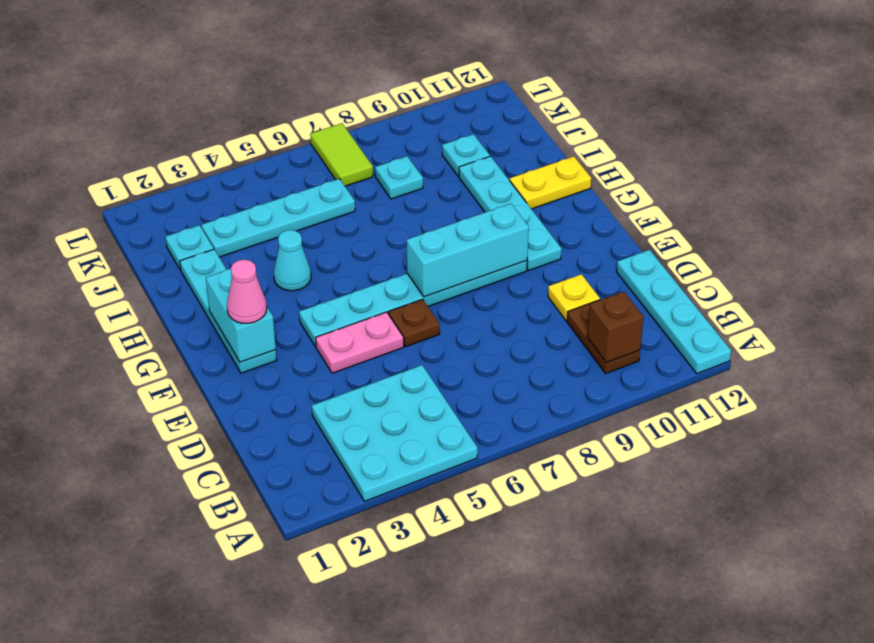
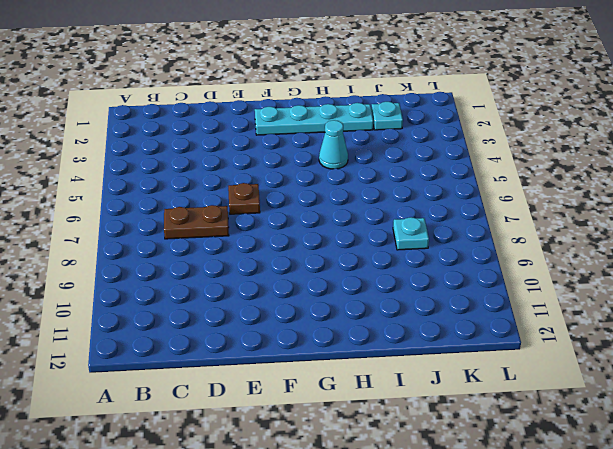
brown plate C7:D7 level 1 -> brown plate B10:C10 level 1
none -> cyan plate A3:C5 level 1
none -> cyan plate A12:D12 level 1
none -> yellow plate D10 level 1

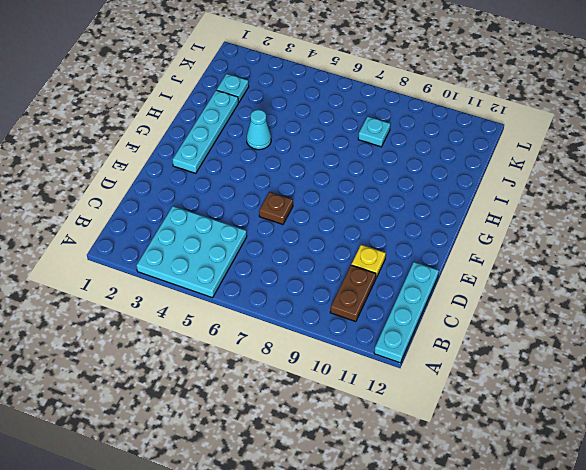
none -> pink plate E4:E5 level 1
none -> cyan plate F4:F9 level 1
none -> cyan plate F10:I10 level 1

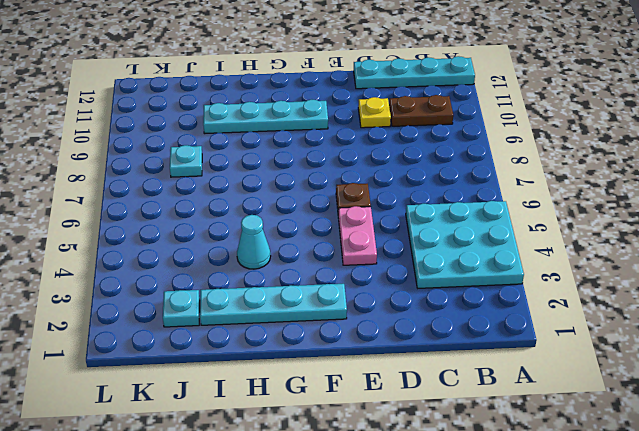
none -> cyan plate F4:F9 level 1
none -> yellow plate H11:H12 level 1
none -> cyan plate J3:J6 level 1

